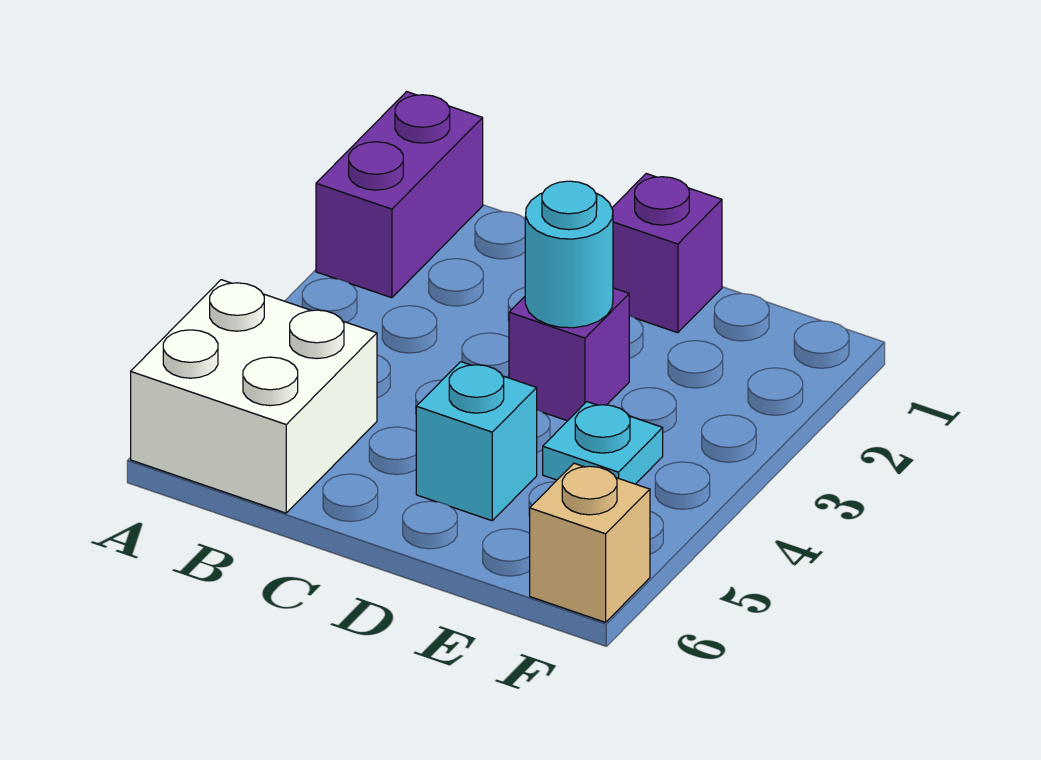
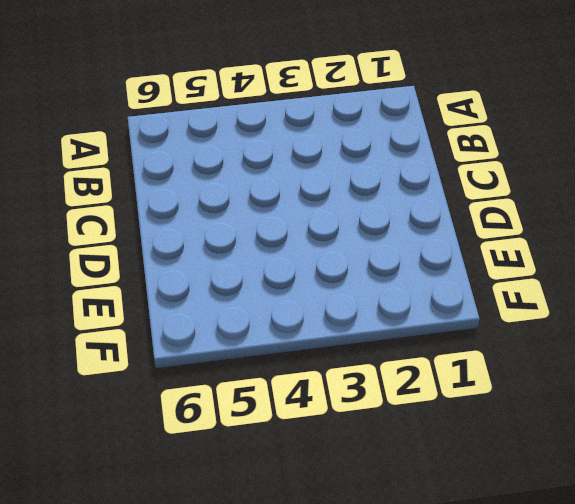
none -> purple brick A1:A2 level 1
none -> white brick A5:B6 level 1

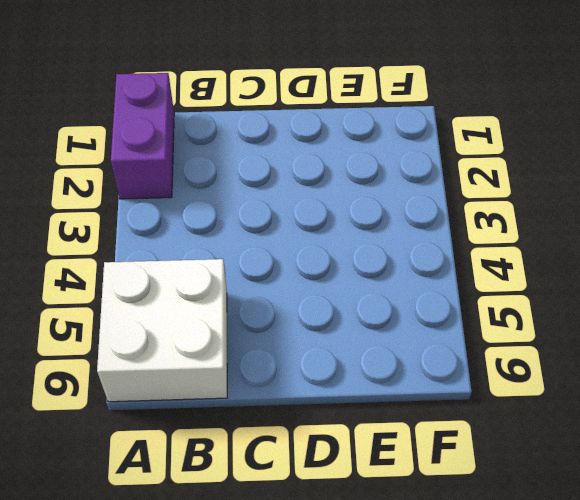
none -> purple brick D1 level 1
none -> purple brick D3 level 1

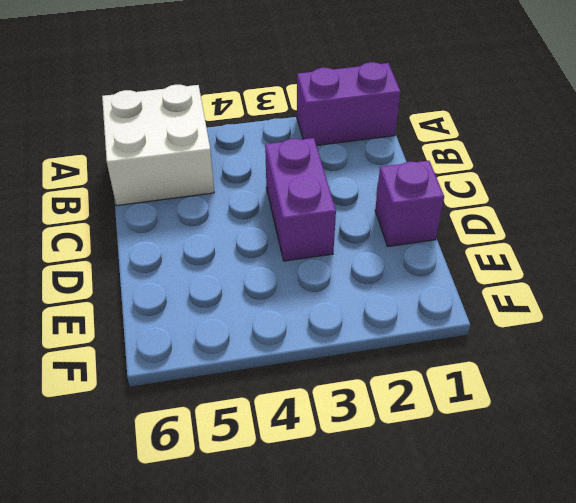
purple brick C3:D3 level 1 -> purple brick D3 level 1
none -> cyan brick D5 level 1
none -> cyan plate E4 level 1

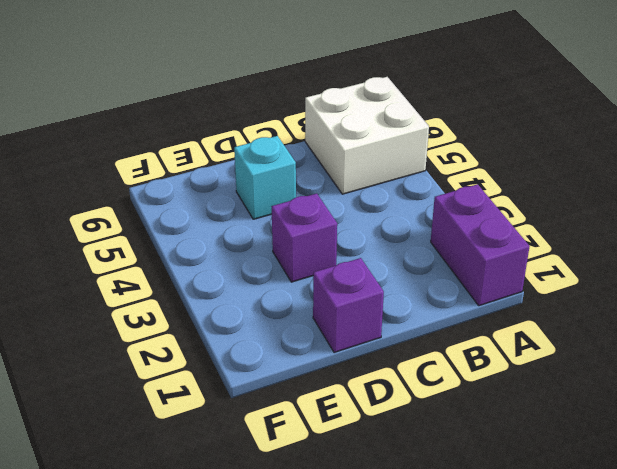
none -> cyan plate E4 level 1
none -> tan brick F6 level 1

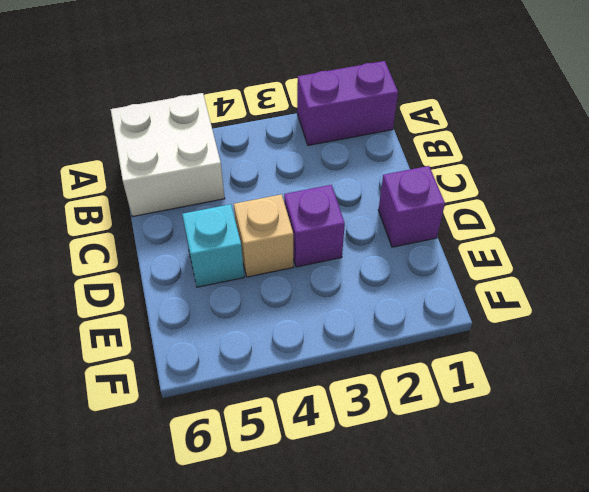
tan brick D4 level 1 -> tan brick F6 level 1
none -> cyan plate E4 level 1
none -> cyan round brick D3 level 2

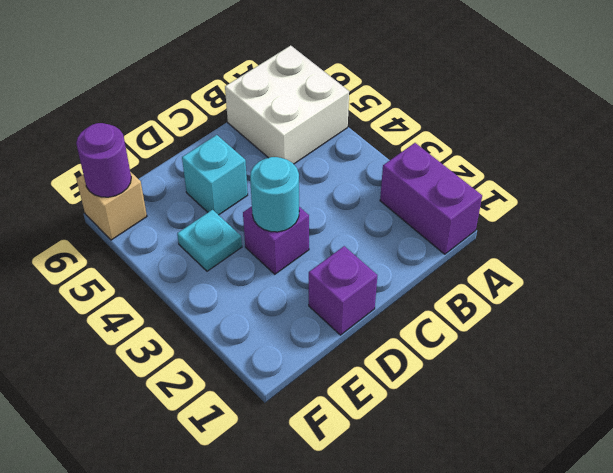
purple round brick F6 level 2 -> none

